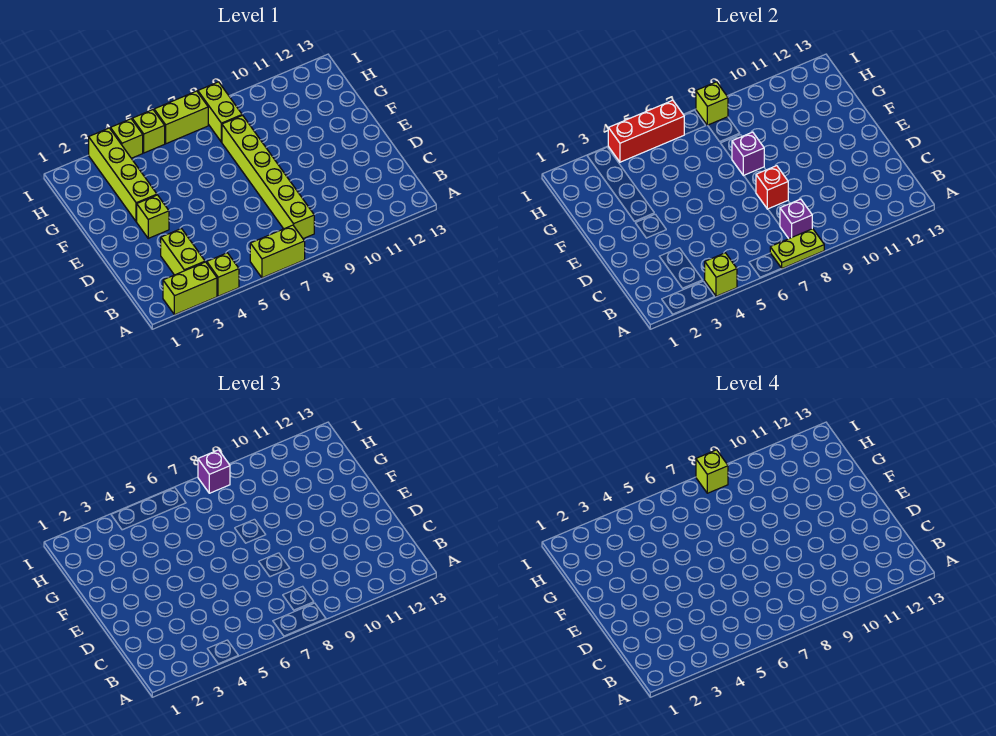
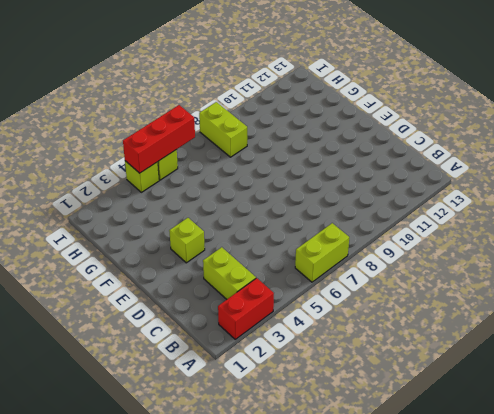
red brick A2:A3 level 1 -> lime brick A2:A3 level 1
none -> lime brick A4 level 1
none -> lime brick B8:G8 level 1
none -> lime brick F3:I3 level 1

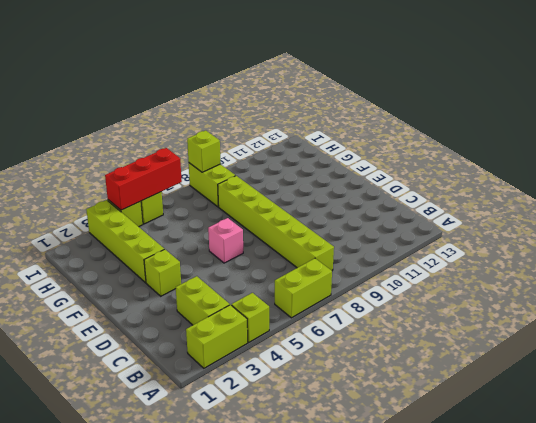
pink brick E6 level 1 -> none
none -> lime brick I6:I7 level 1
none -> lime brick A4 level 2
none -> lime plate A7:A8 level 2

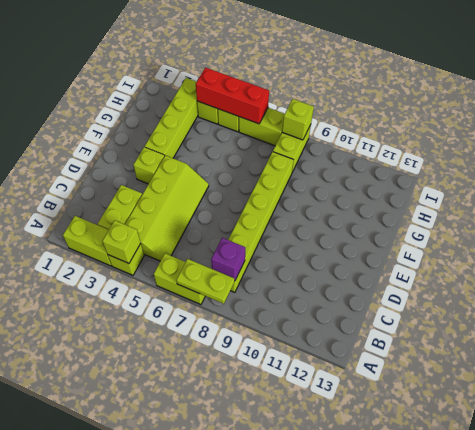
lime slope B4:E5 level 1 top 4 -> none
none -> red brick D8 level 2
none -> purple brick F8 level 2
none -> purple brick I8 level 3

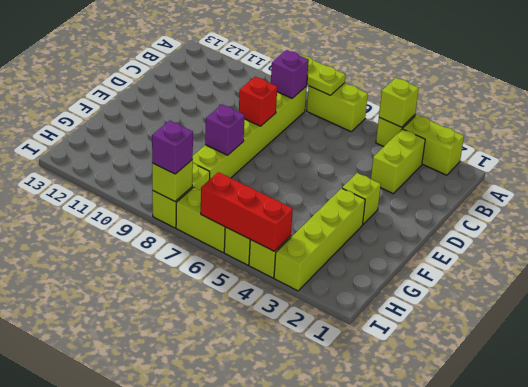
none -> lime brick I8 level 4

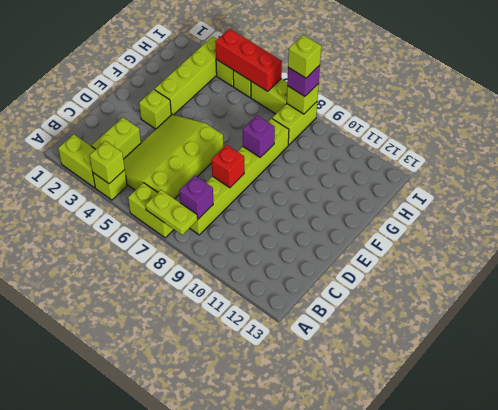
lime slope B4:E6 level 1 top 6 -> none

